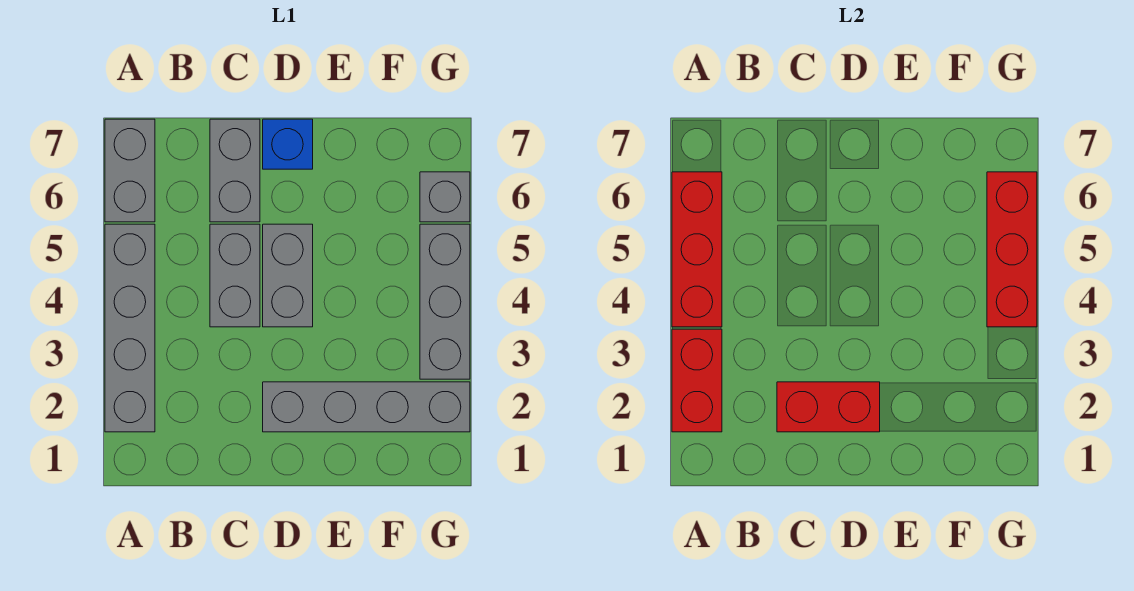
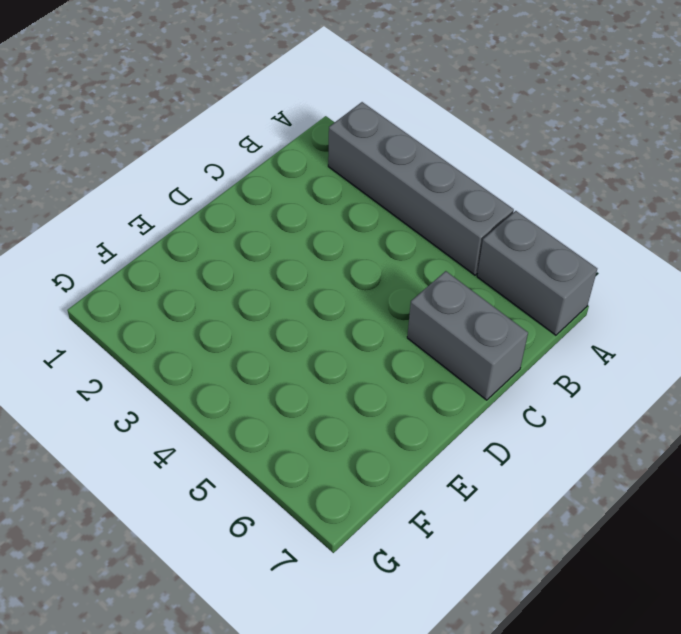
none -> grey brick C4:C5 level 1
none -> grey brick D2:G2 level 1
none -> grey brick D4:D5 level 1

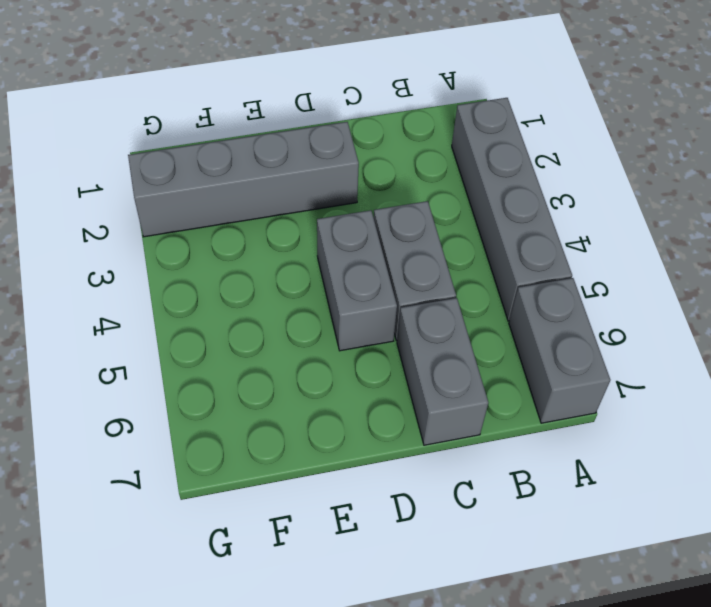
none -> blue brick D7 level 1
none -> grey brick G3:G5 level 1
none -> grey brick G6 level 1

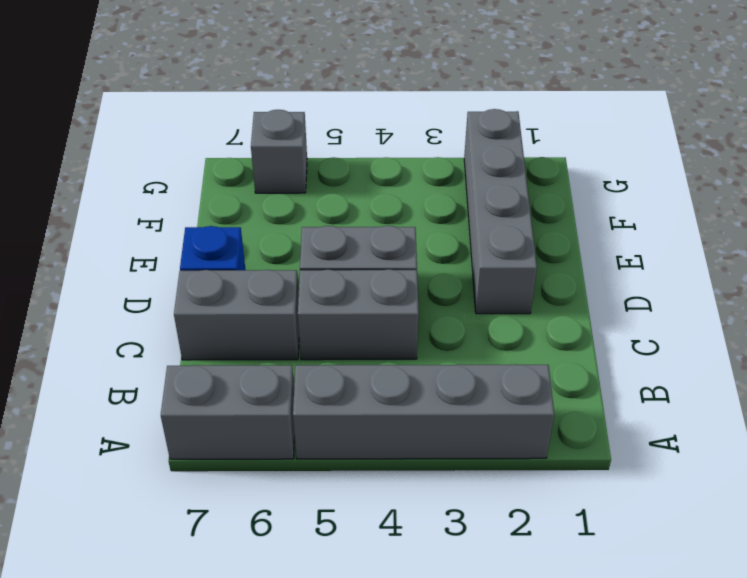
none -> grey brick G3:G5 level 1
none -> red brick A2:A3 level 2
none -> red brick A4:A6 level 2

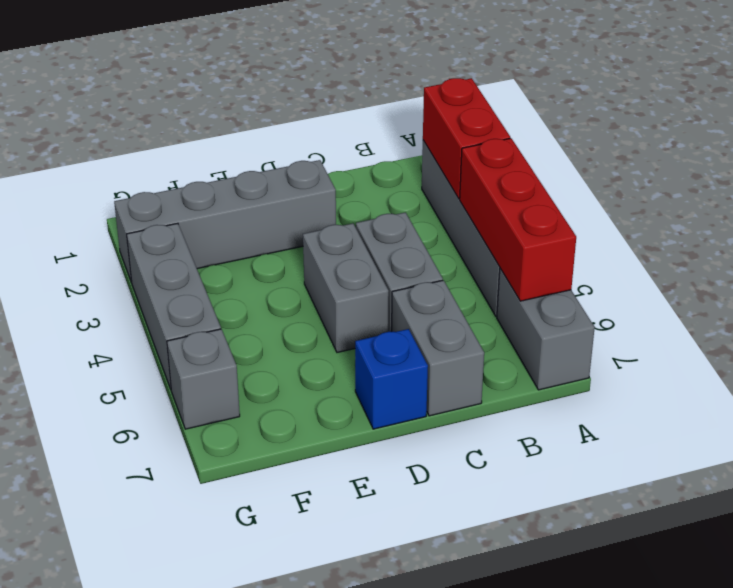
none -> red brick C2:D2 level 2
none -> red brick G4:G6 level 2

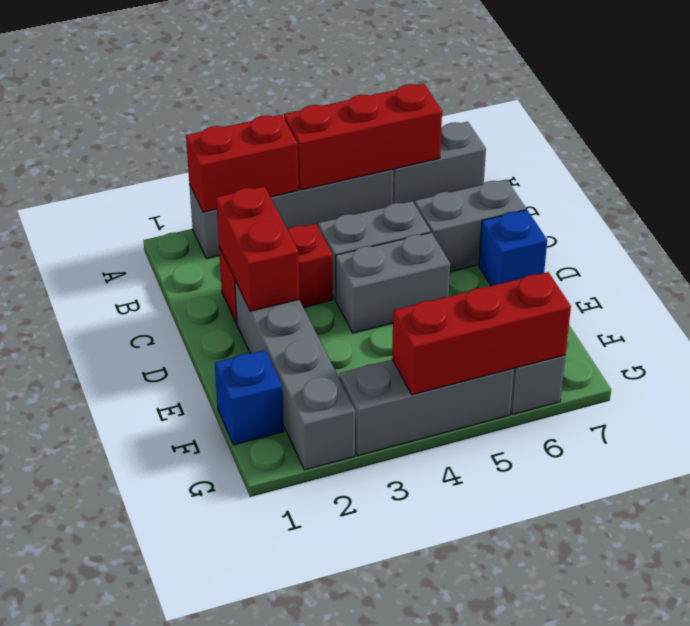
red brick C2:C3 level 1 -> none
blue brick F1 level 1 -> none

